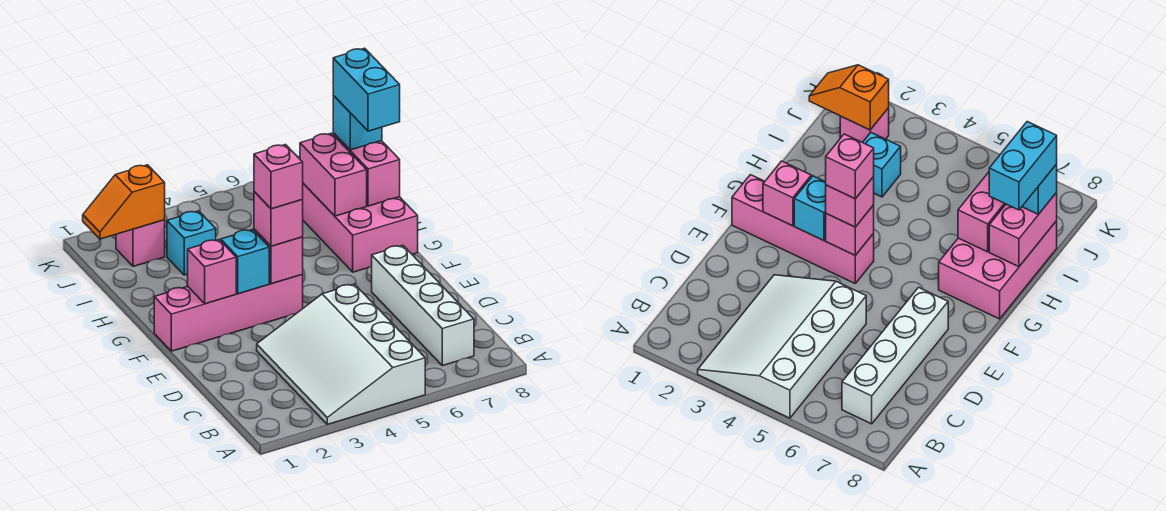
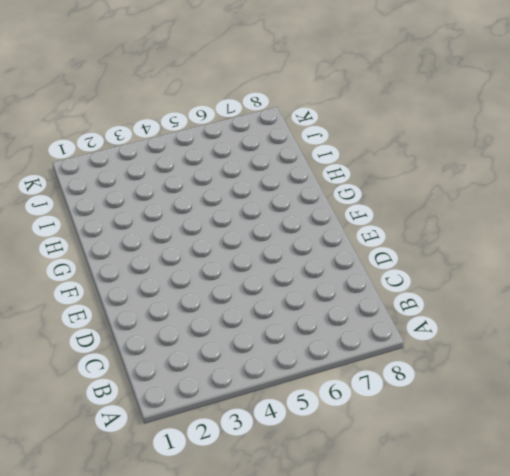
none -> white slope A3:D5 level 1 top 5
none -> white brick B7:E7 level 1
none -> pink brick F1:F4 level 1

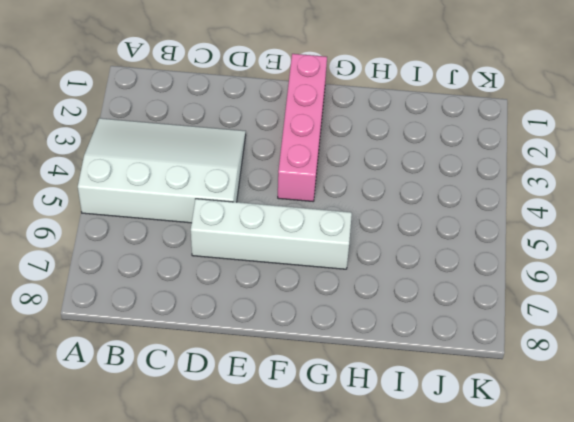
white brick D6:G6 level 1 -> white brick B7:E7 level 1
none -> pink brick G7:I8 level 1
none -> cyan brick I3 level 1
none -> pink brick J2 level 1

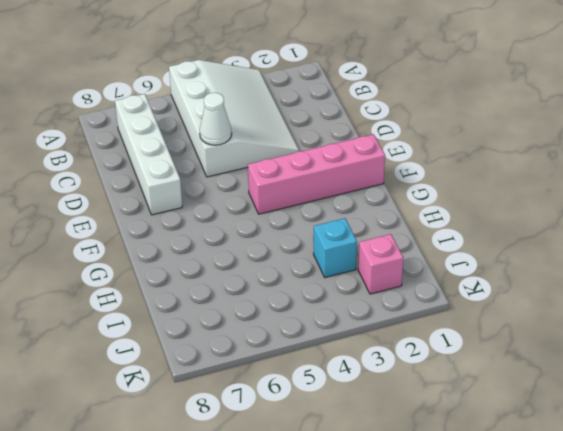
white cone D5 level 2 -> none
none -> pink brick G7:I8 level 1
none -> pink brick F2 level 2
none -> cyan brick F3 level 2

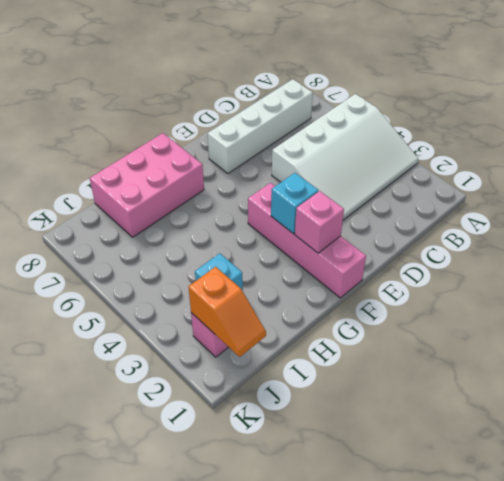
none -> pink brick F4 level 2
none -> pink brick H7:I7 level 2
none -> pink brick H8:I8 level 2

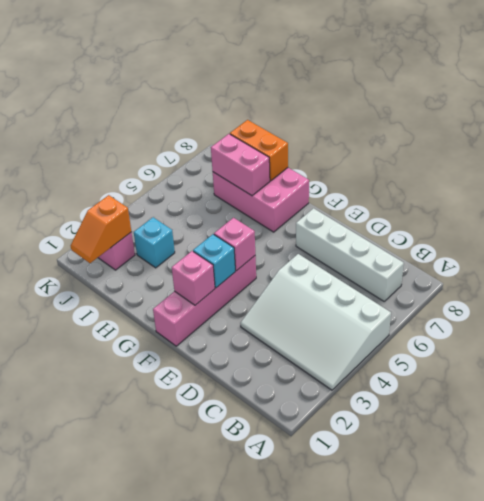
orange brick H8:I8 level 2 -> pink brick H8:I8 level 2
none -> pink brick F4 level 3
none -> cyan brick I8 level 3
none -> pink brick F4 level 4

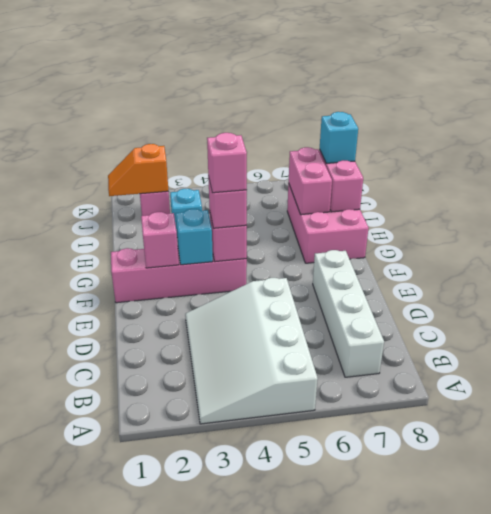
none -> cyan brick H8:I8 level 4

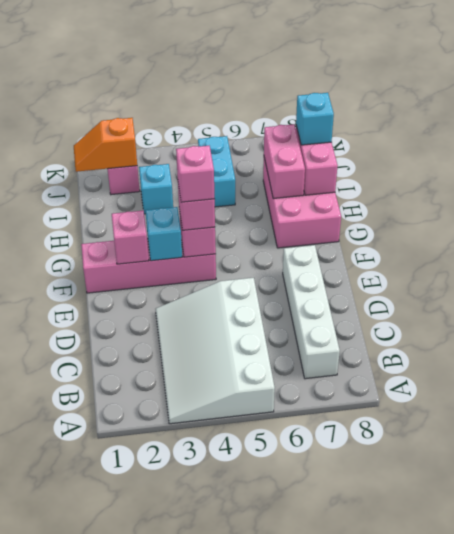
cyan brick I5:J5 level 1 -> cyan brick H8:I8 level 4

